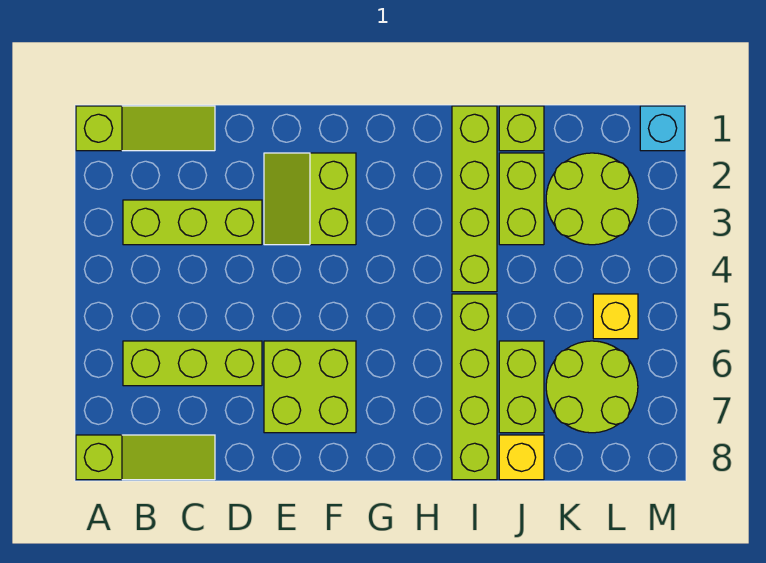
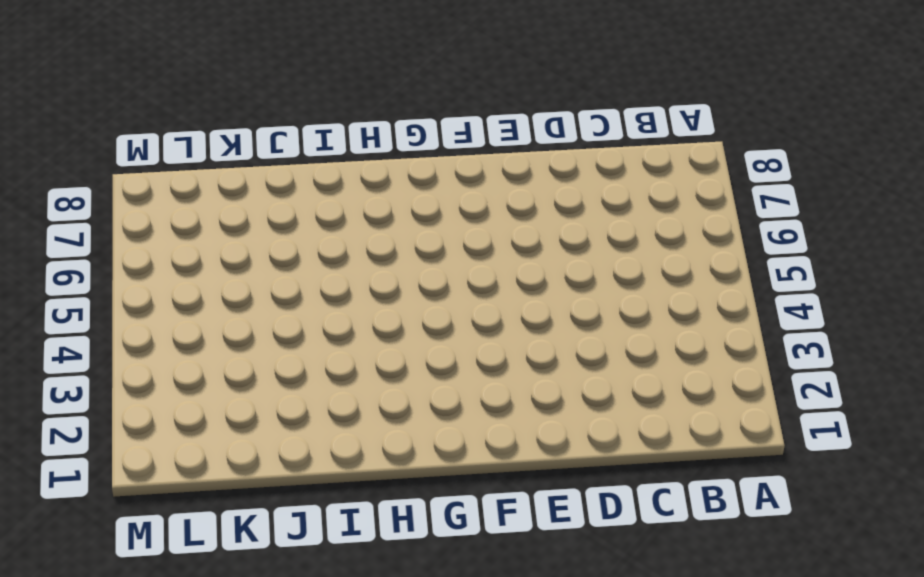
none -> lime slope A1:C1 level 1 top A
none -> lime slope A8:C8 level 1 top A
none -> lime brick B3:D3 level 1

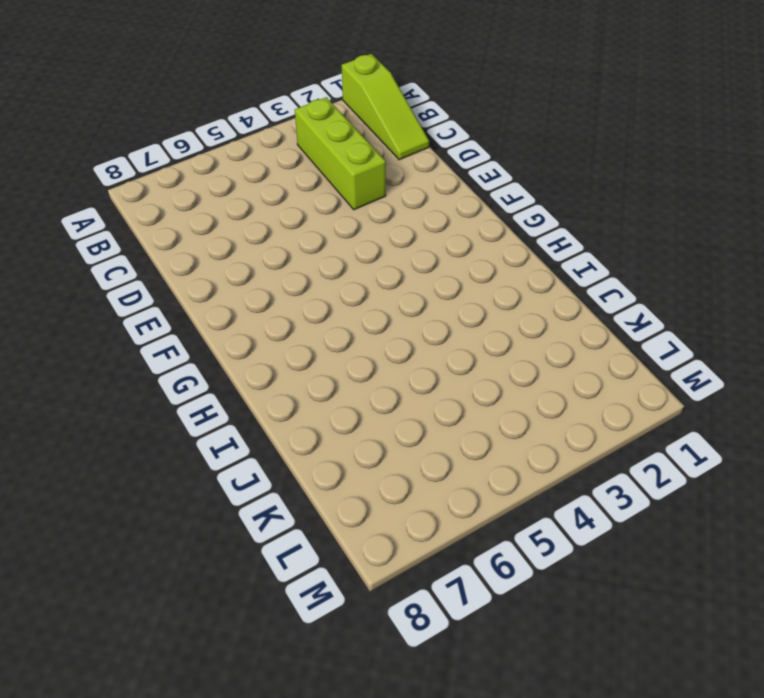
none -> lime slope A8:C8 level 1 top A
none -> lime brick B6:D6 level 1
none -> lime slope E2:F3 level 1 top F

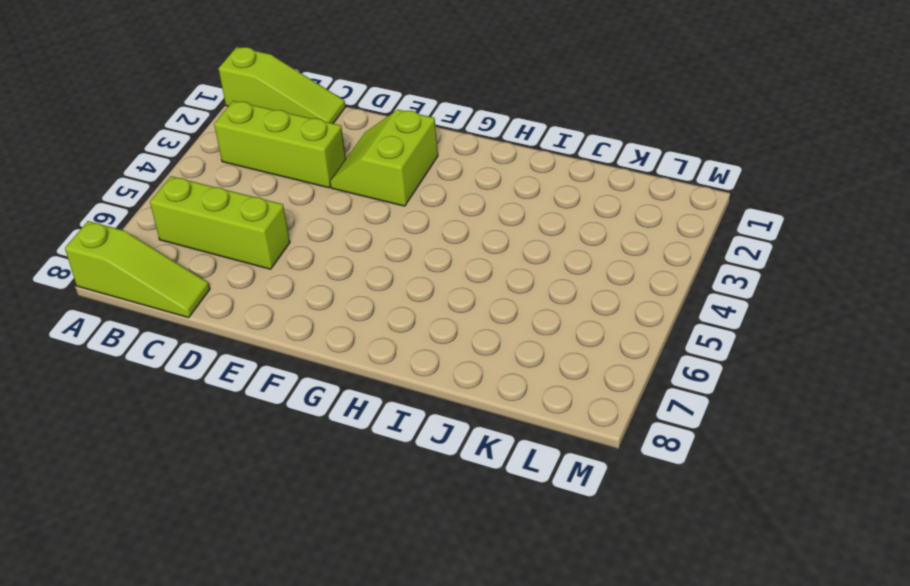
none -> lime brick E6:F7 level 1
none -> lime brick I1:I4 level 1
none -> lime brick I5:I8 level 1

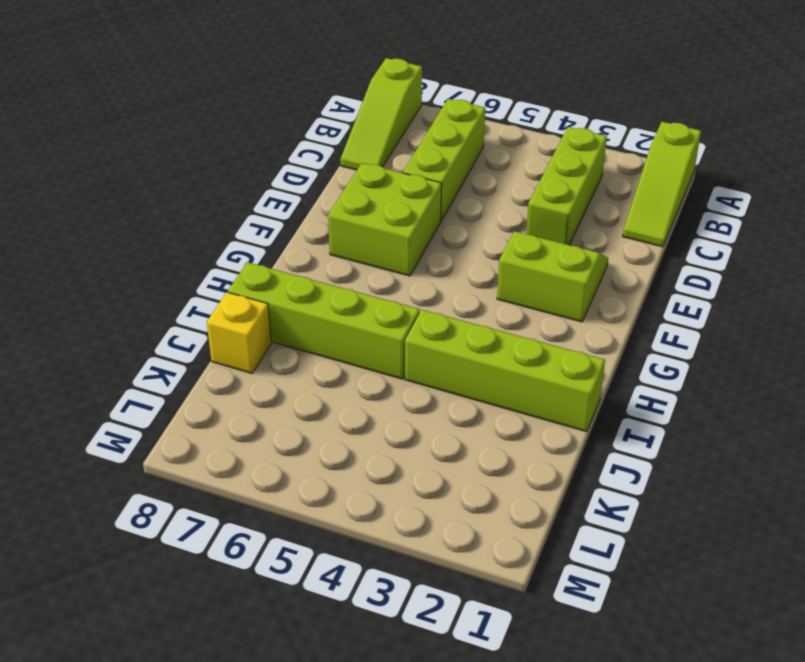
none -> lime brick J1 level 1
none -> lime brick J2:J3 level 1
none -> lime brick J6:J7 level 1

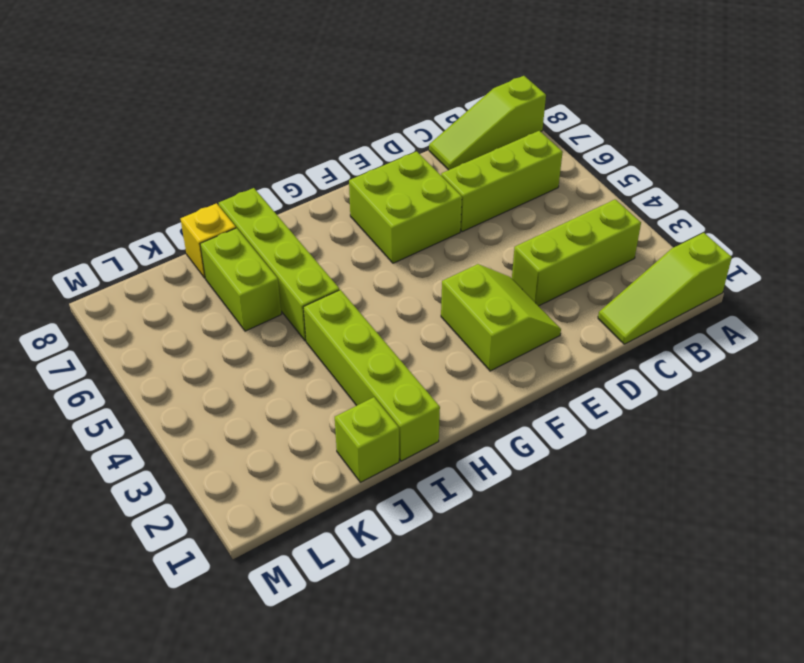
none -> lime brick J2:J3 level 1
none -> lime round brick K2:L3 level 1
none -> lime round brick K6:L7 level 1

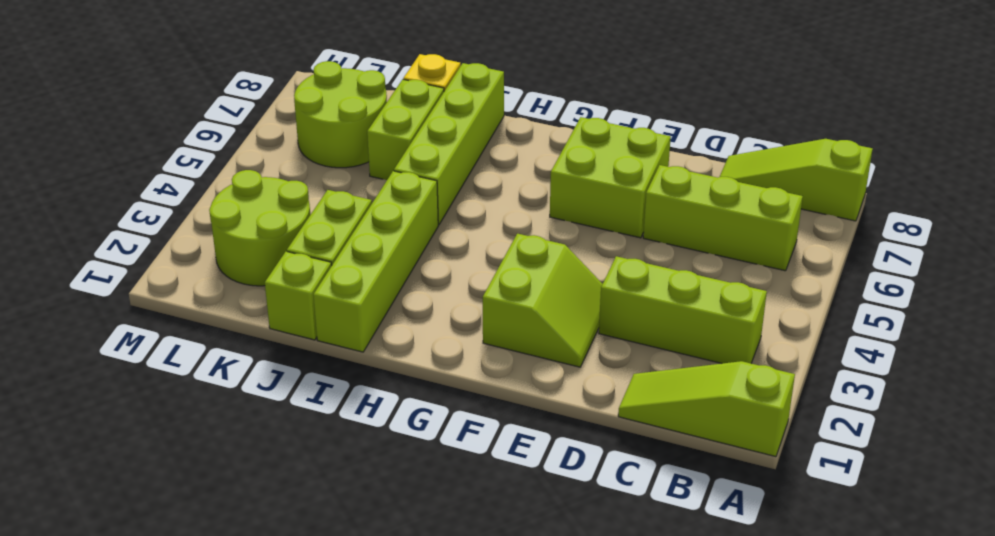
none -> yellow brick L5 level 1
none -> cyan brick M1 level 1

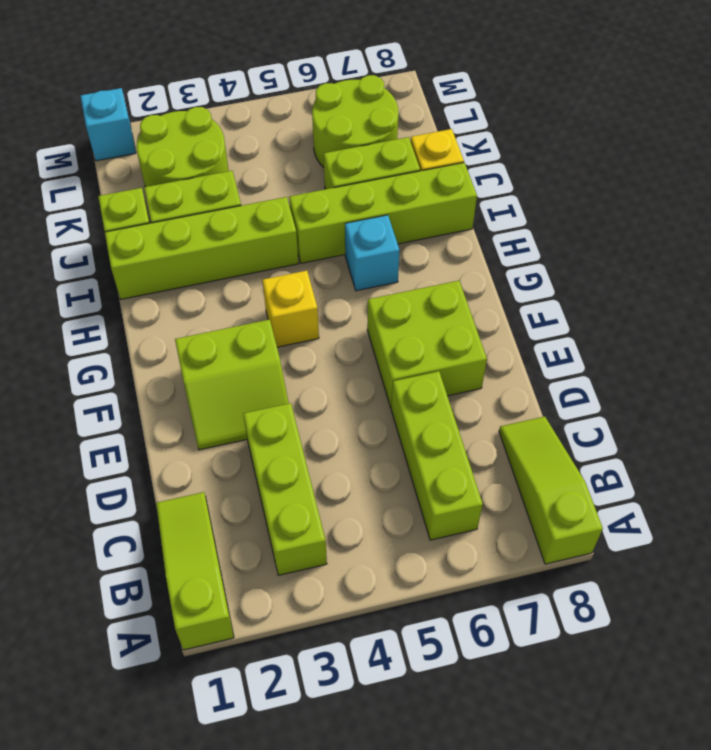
yellow brick G4 level 1 -> yellow brick L5 level 1
cyan brick H6 level 1 -> none

